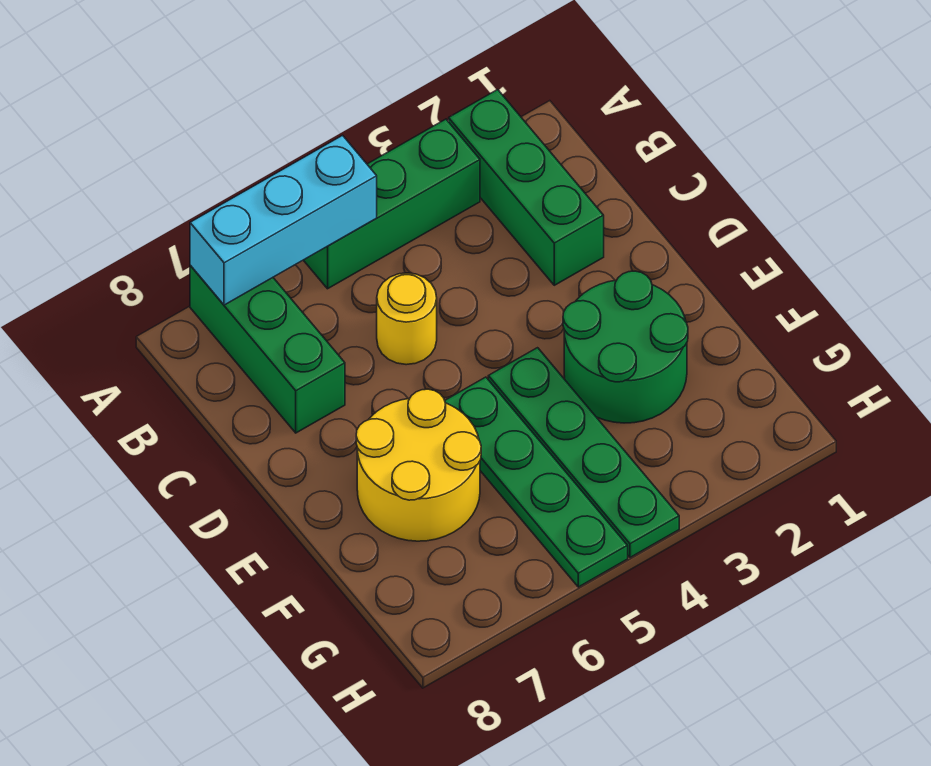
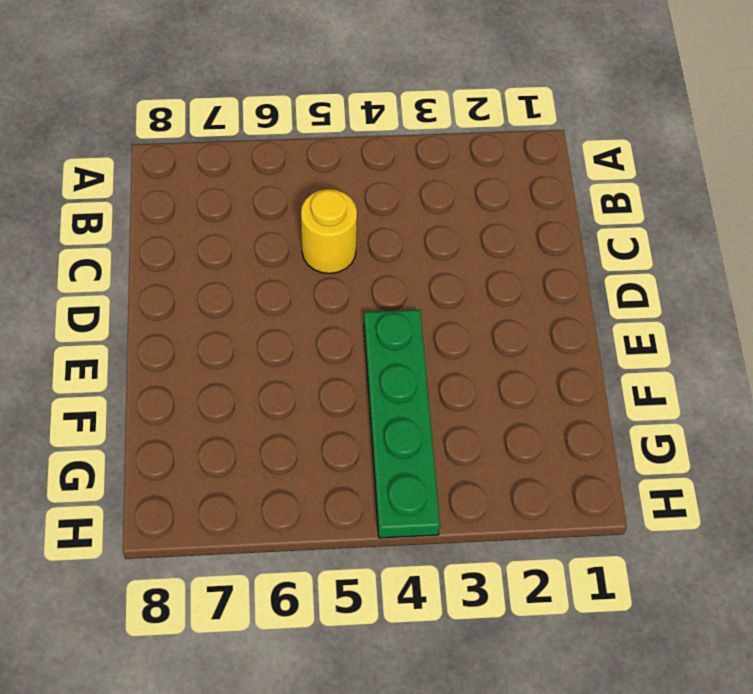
none -> green brick A2:C2 level 1
none -> green brick A3:A5 level 1

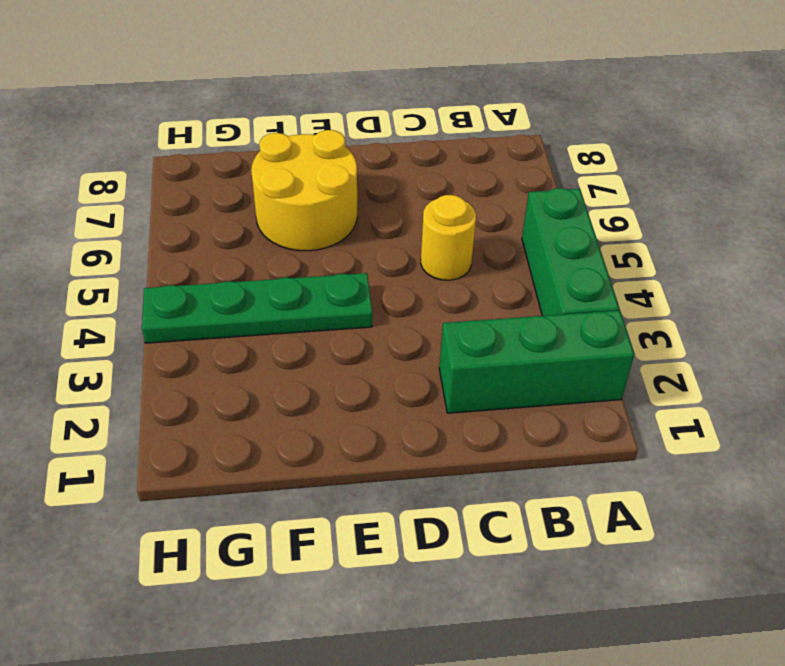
none -> green brick A7:C7 level 1
none -> green round brick E2:F3 level 1

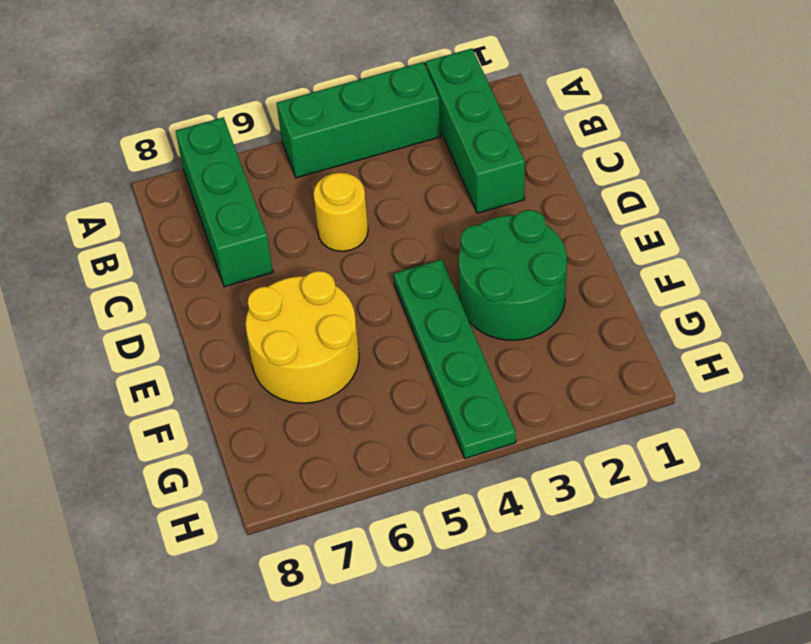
none -> green plate E5:H5 level 1
none -> cyan brick A5:A7 level 2

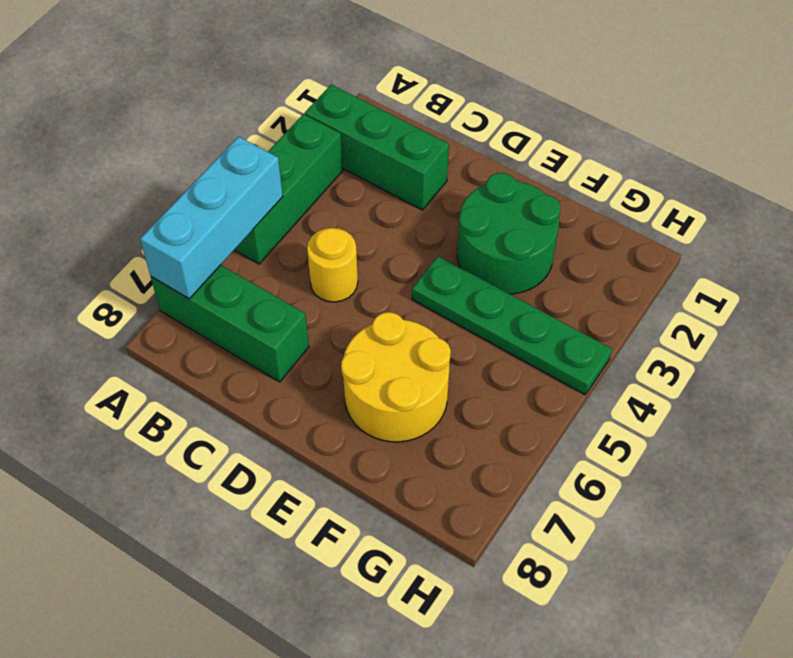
none -> green plate E5:H5 level 1

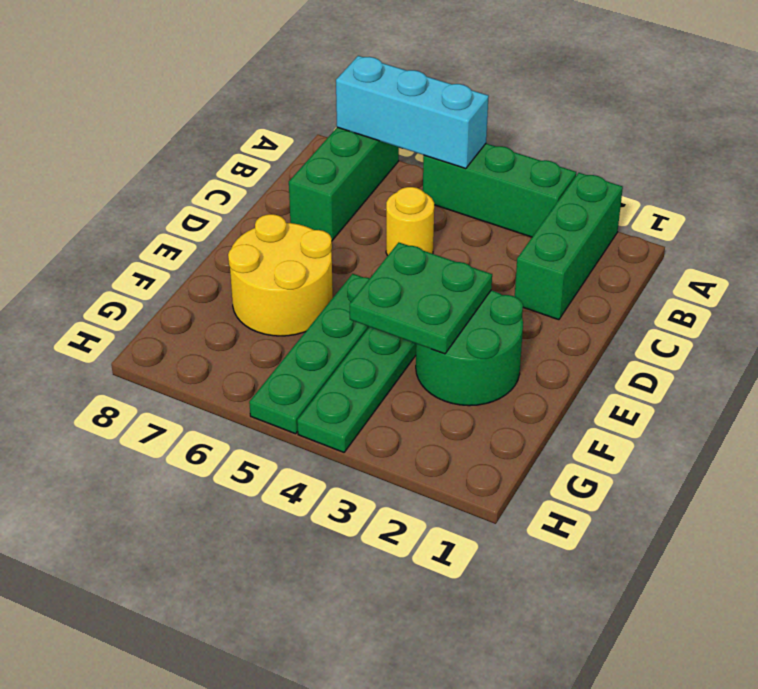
green plate E3:F4 level 2 -> none

